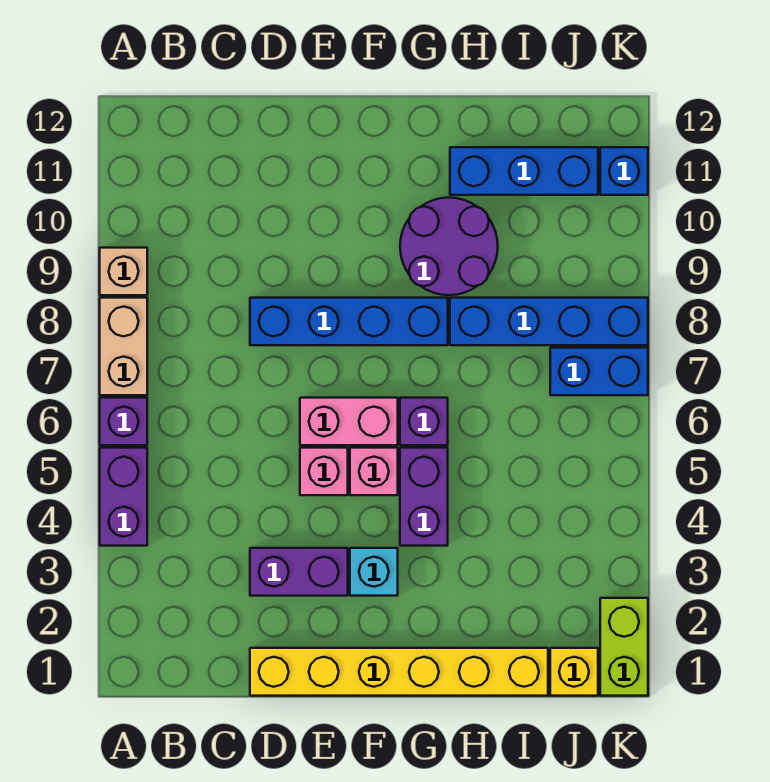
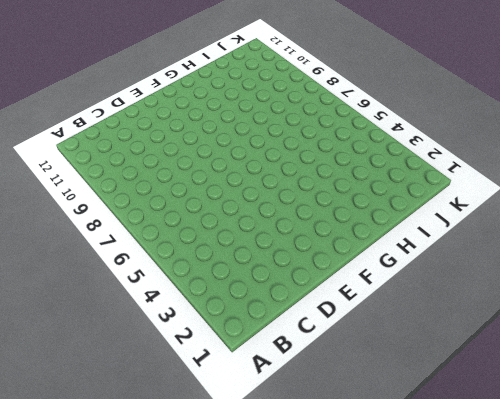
none -> purple brick A4:A5 level 1
none -> purple brick A6 level 1
none -> tan brick A7:A8 level 1

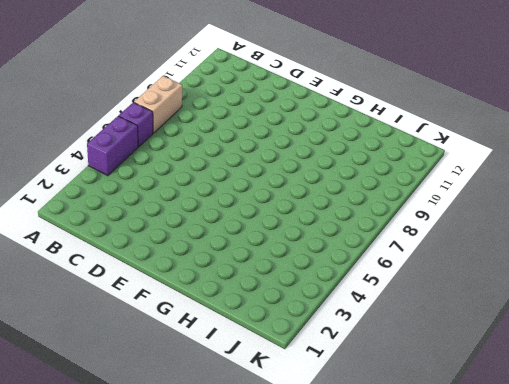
none -> tan brick A9 level 1
none -> yellow brick D1:I1 level 1
none -> purple brick D3:E3 level 1

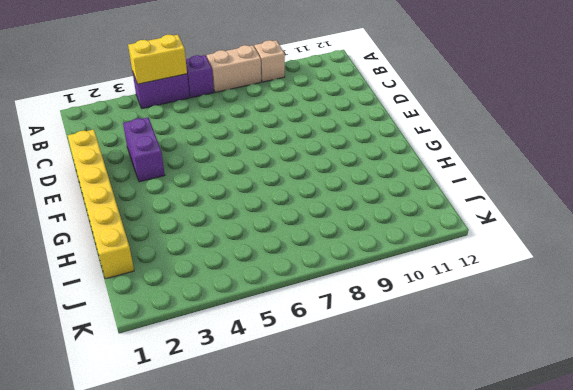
yellow brick A4:A5 level 2 -> none
none -> blue brick D8:G8 level 1
none -> pink brick E5 level 1
none -> pink brick E6:F6 level 1

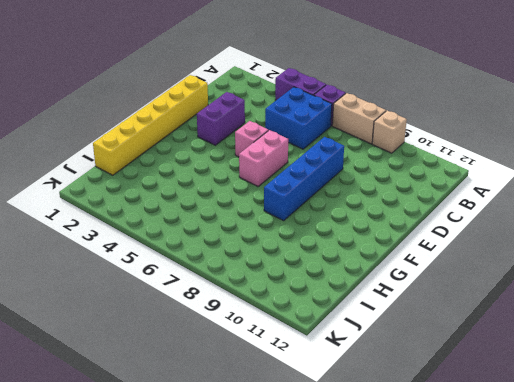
blue brick B5:C6 level 1 -> none
none -> cyan brick F3 level 1
none -> pink brick F5 level 1
none -> purple brick G4:G5 level 1

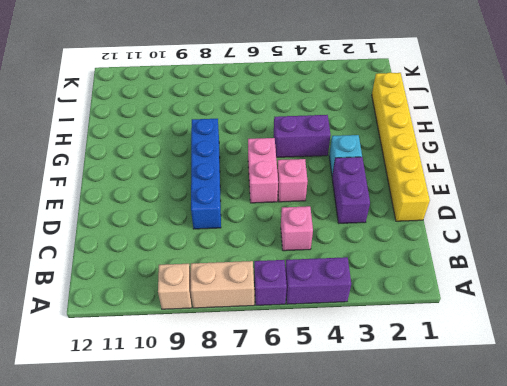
pink brick C5 level 1 -> pink brick F5 level 1
none -> purple brick G6 level 1
none -> purple round brick G9:H10 level 1
none -> blue brick H8:K8 level 1

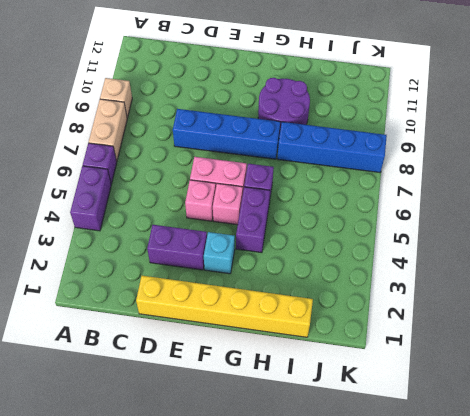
none -> blue brick H11:J11 level 1
none -> yellow brick J1 level 1
none -> blue brick J7:K7 level 1

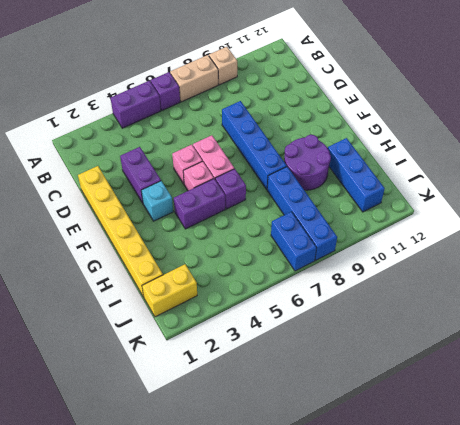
yellow brick J1:J2 level 1 -> yellow brick J1 level 1
none -> lime brick K1:K2 level 1
none -> blue brick K11 level 1

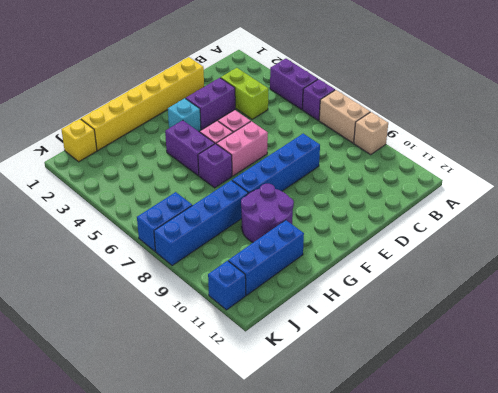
lime brick C3:C4 level 1 -> lime brick K1:K2 level 1

